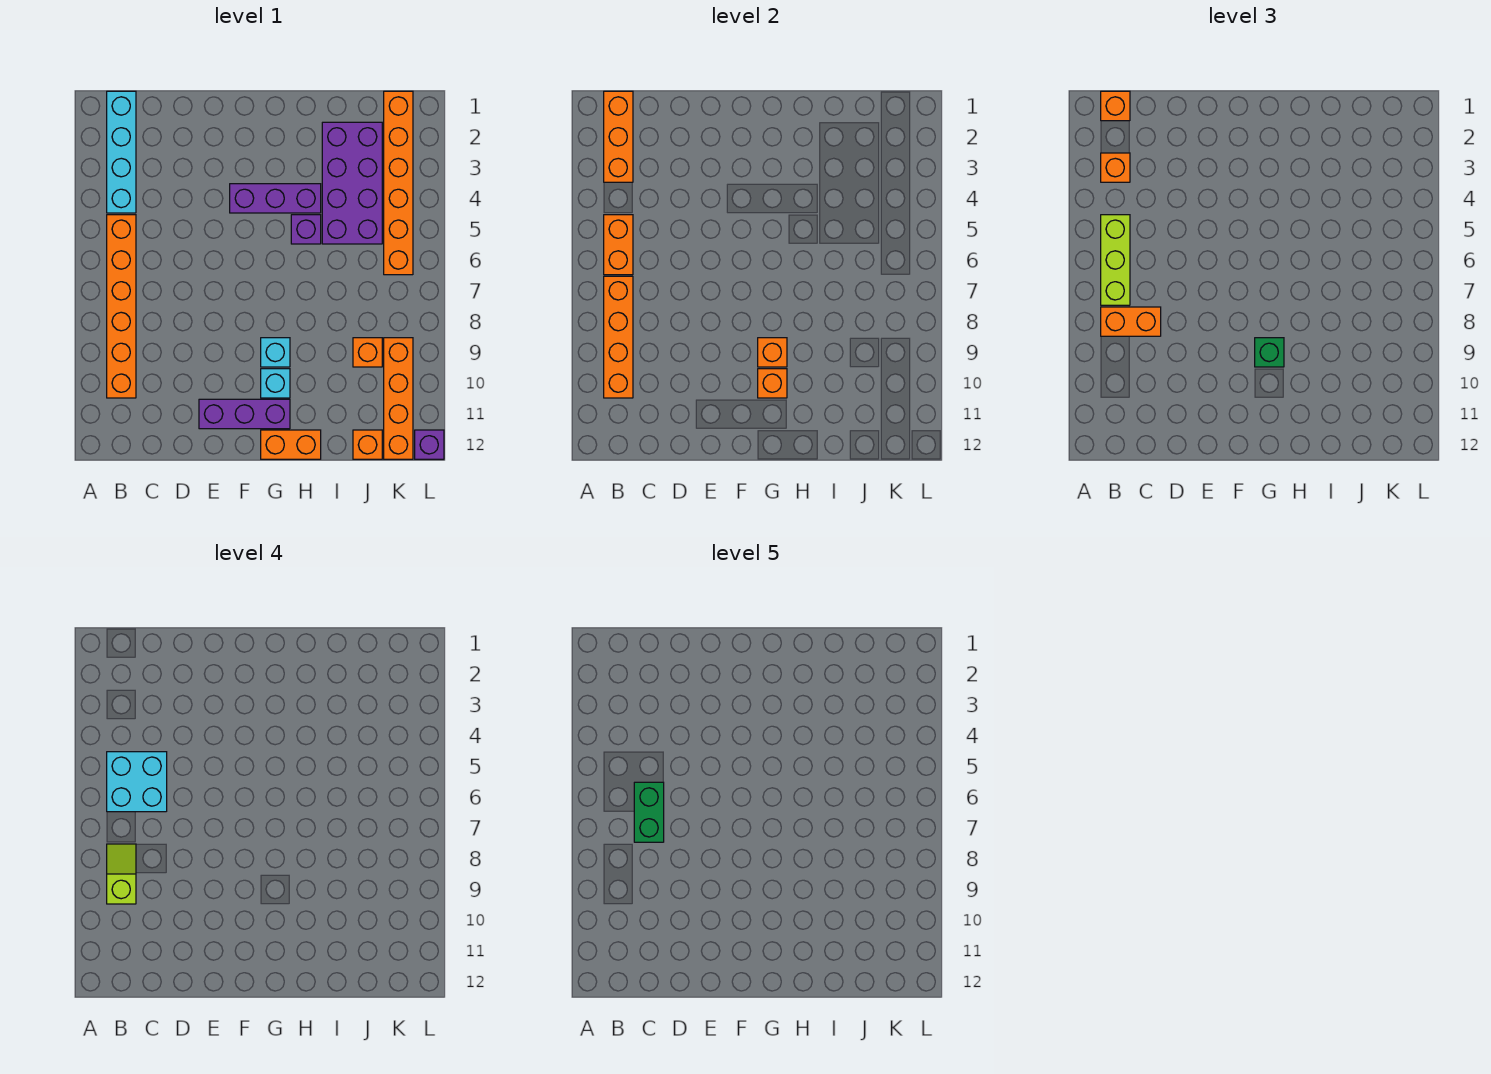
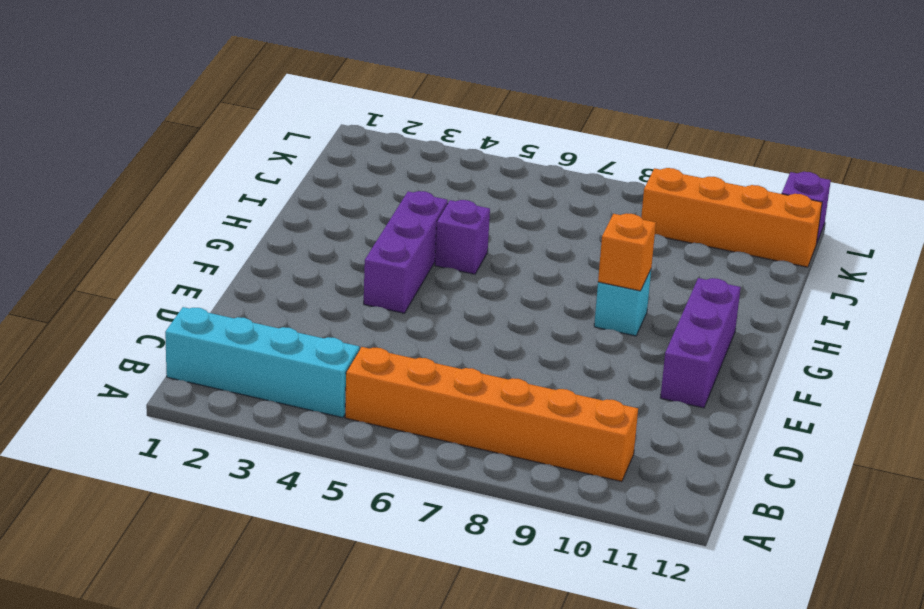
none -> cyan brick G10 level 1
none -> orange brick G12:H12 level 1
none -> purple brick I2:J5 level 1

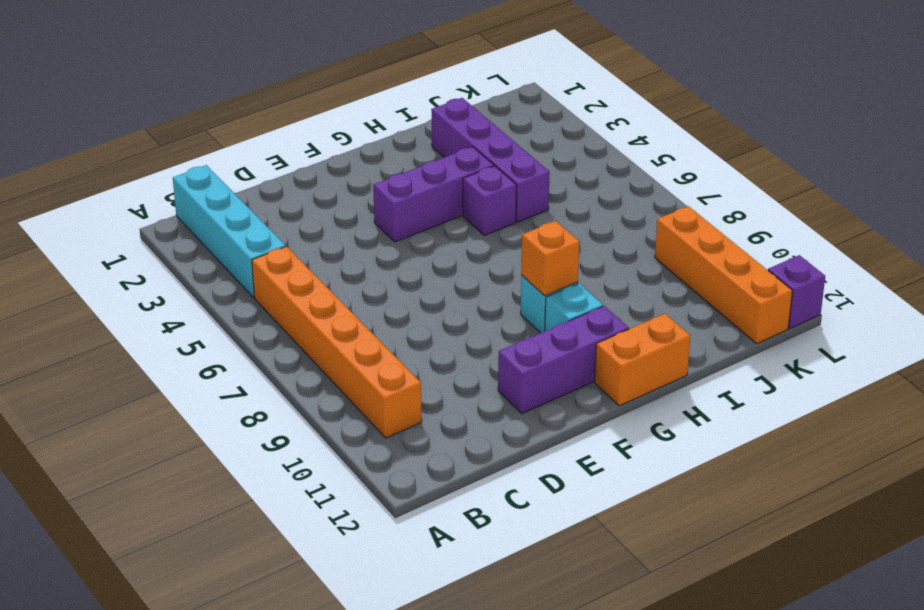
purple brick I2:I5 level 1 -> purple brick I2:J5 level 1
none -> orange brick J9 level 1
none -> orange brick J12 level 1
none -> orange brick K1:K6 level 1

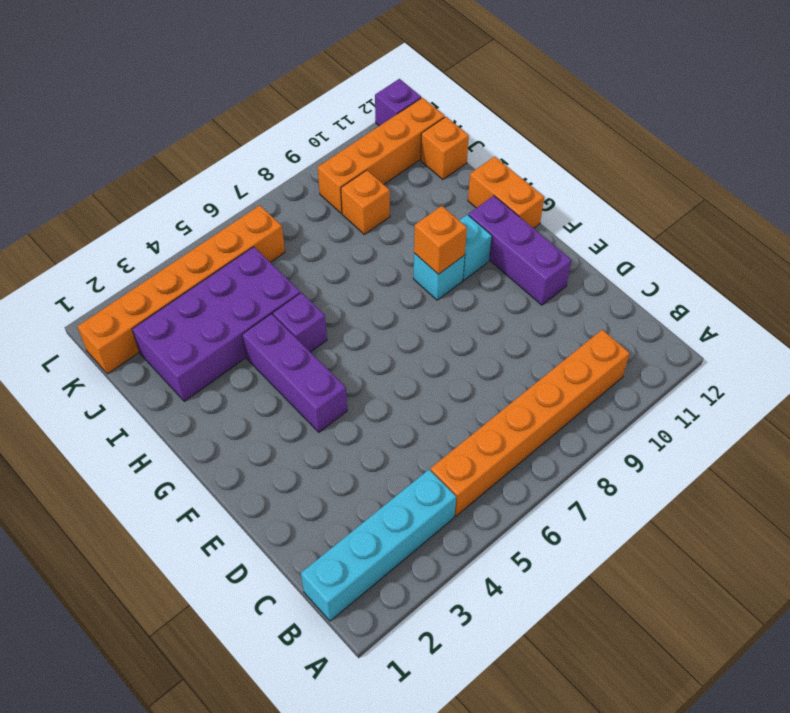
none -> orange brick B1:B3 level 2
none -> orange brick B5:B6 level 2
none -> orange brick B7:B10 level 2

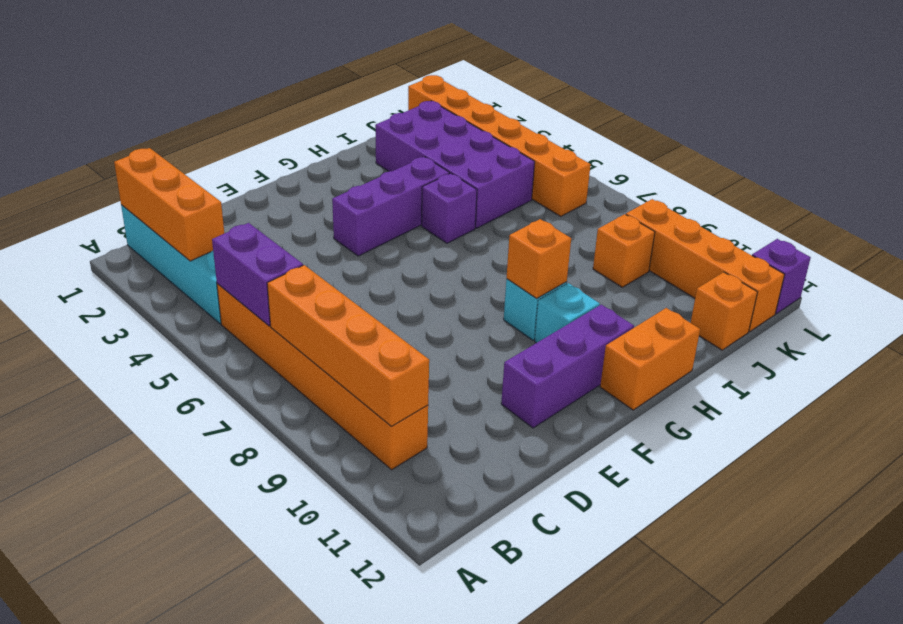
purple brick B5:B6 level 2 -> orange brick B5:B6 level 2
none -> orange brick G10 level 2
none -> orange brick B1 level 3
none -> orange brick B3 level 3

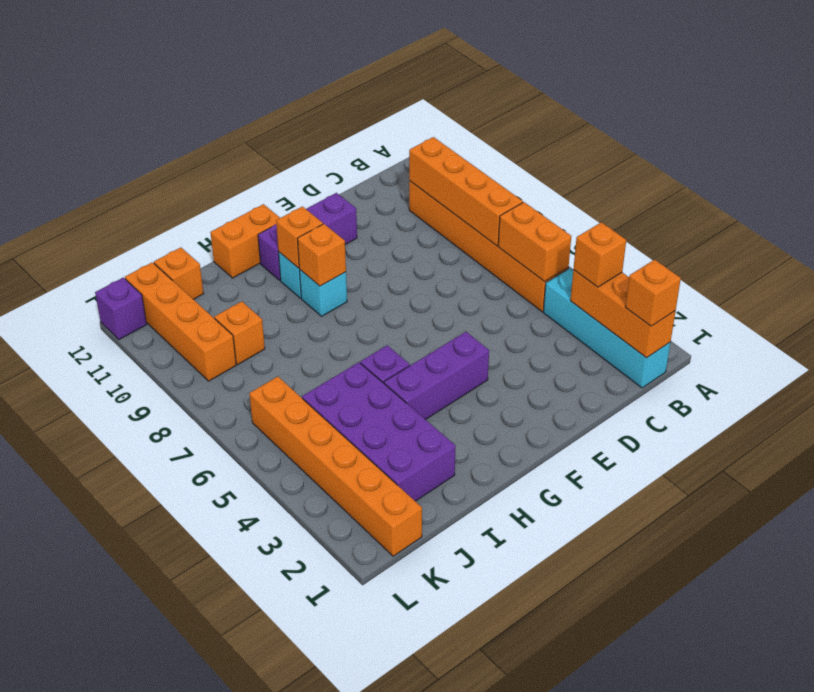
none -> lime brick B5:B7 level 3
none -> orange brick B8:C8 level 3
none -> green brick G9 level 3

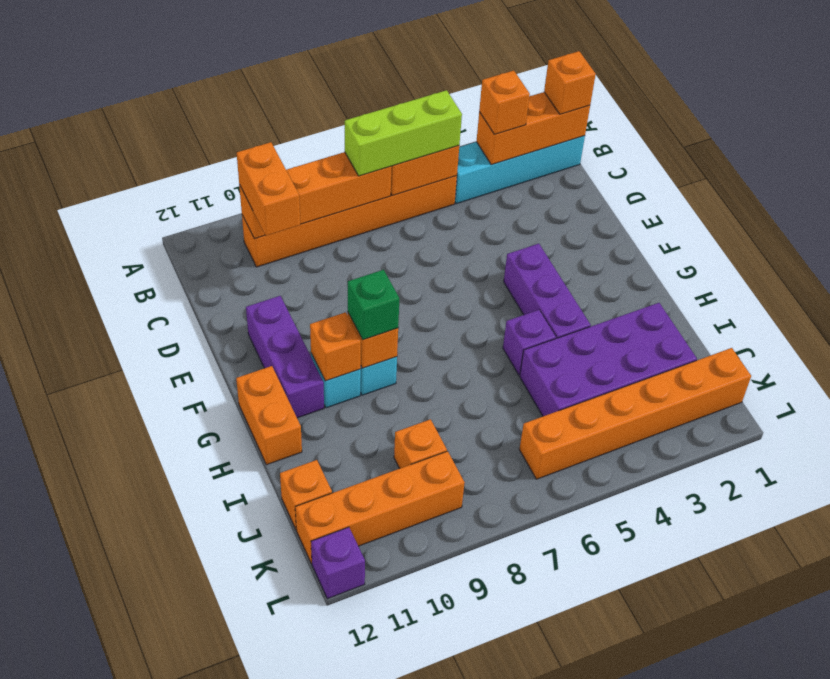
orange brick B10:C10 level 3 -> orange brick B8:C8 level 3
none -> cyan brick B5:C6 level 4
none -> lime slope B8:B9 level 4 top 9
none -> green brick C6:C7 level 5

